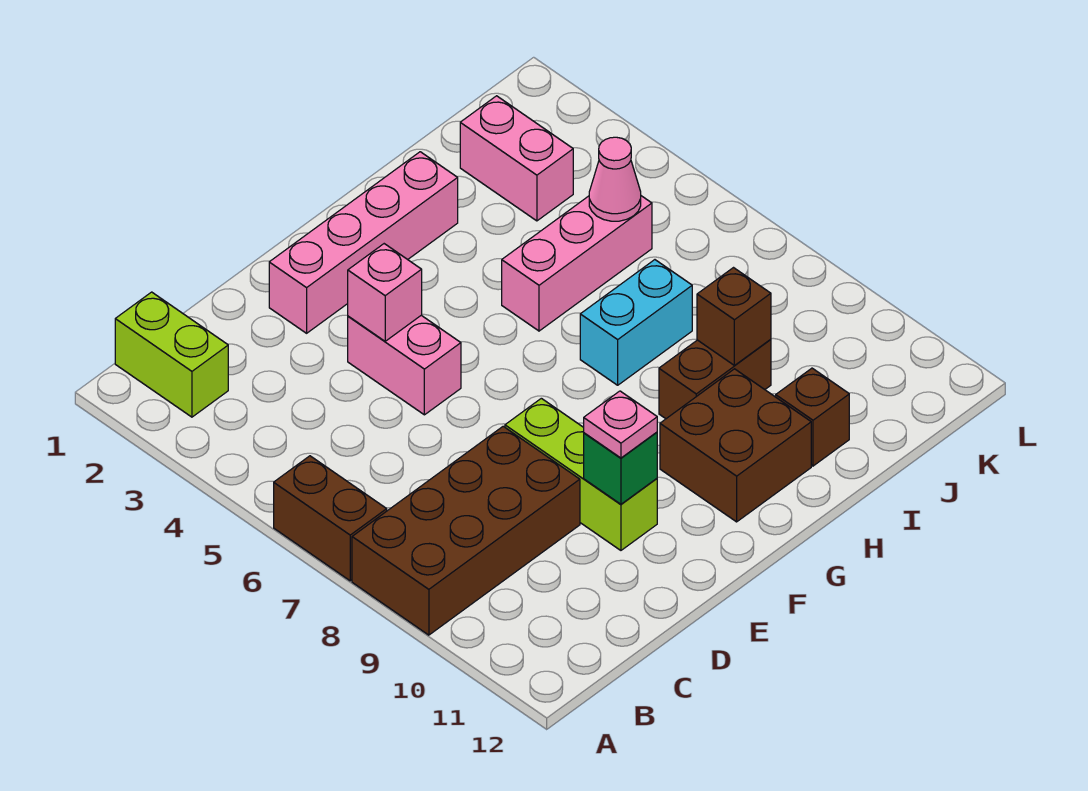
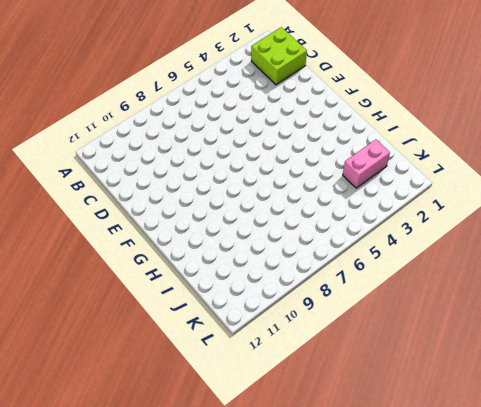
lime brick B1:C2 level 1 -> lime brick B1:B2 level 1
none -> brown brick A6:A7 level 1
none -> brown brick A8:D9 level 1
none -> pink brick E2:H2 level 1

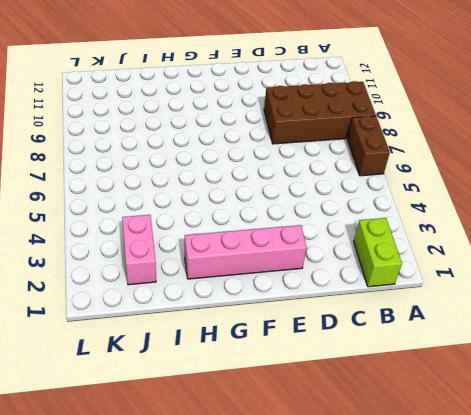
none -> pink brick E4:E5 level 1
none -> lime brick E8:E10 level 1
none -> brown brick G10:H11 level 1

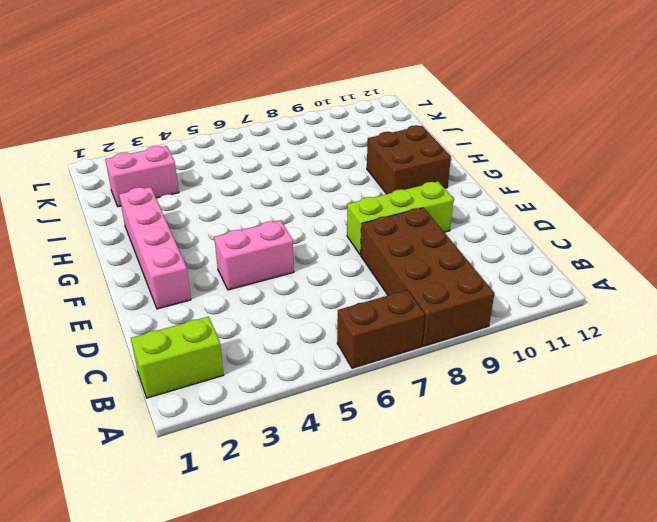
none -> pink brick H5:J5 level 1
none -> cyan brick H7:I7 level 1
none -> brown brick H9:I9 level 1

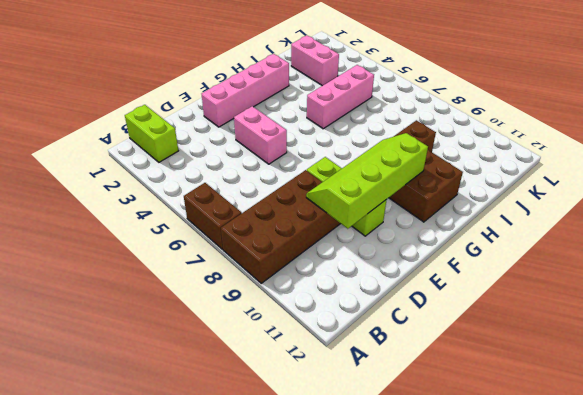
lime slope D9:G10 level 2 top 10 -> green brick E10 level 2
none -> cyan brick H7:I7 level 1
none -> brown brick I11 level 1
none -> pink brick E4 level 2

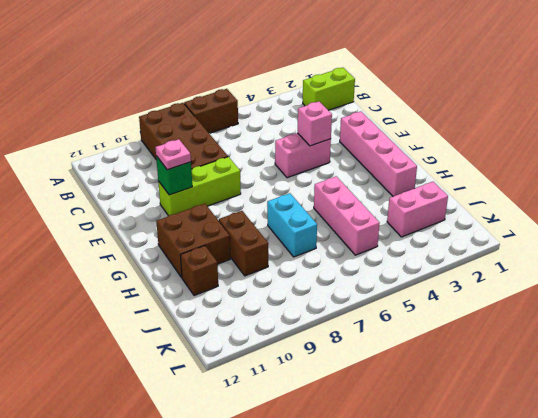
none -> brown brick I9 level 2
none -> pink cone J5 level 2

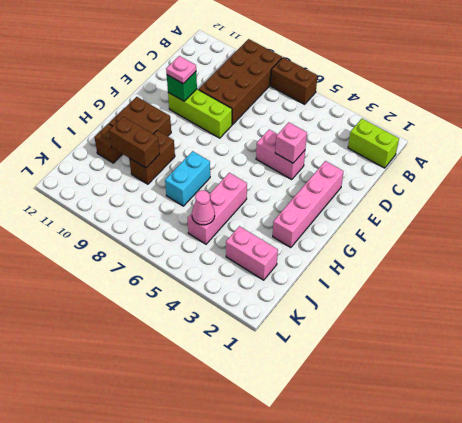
brown brick I9:I10 level 2 -> brown brick I9 level 2

